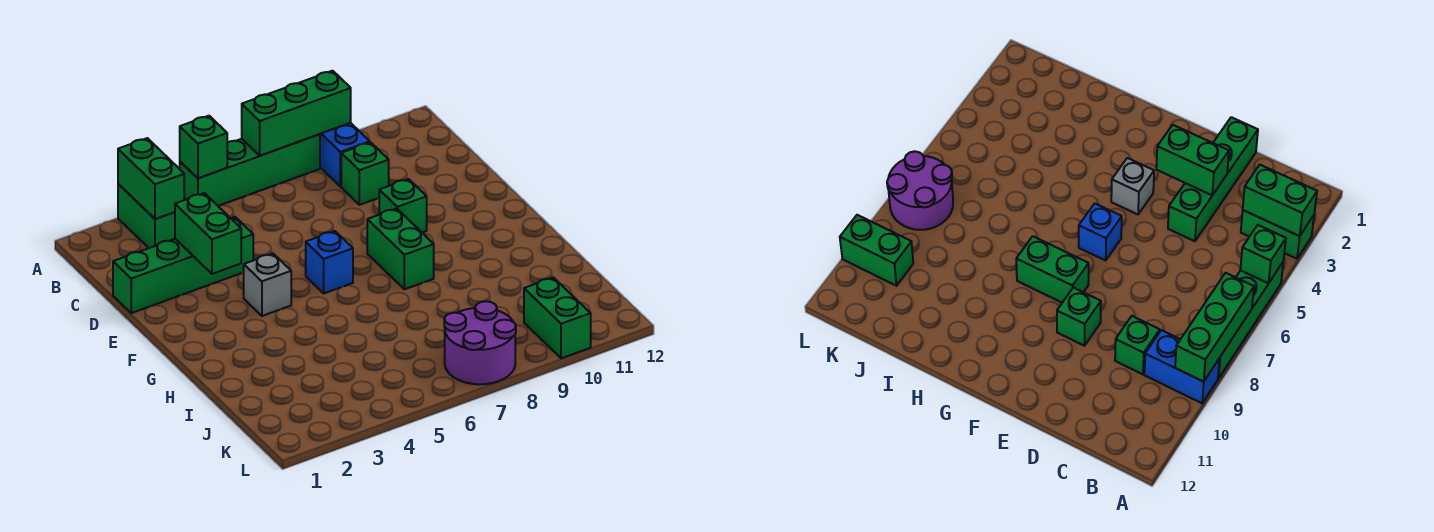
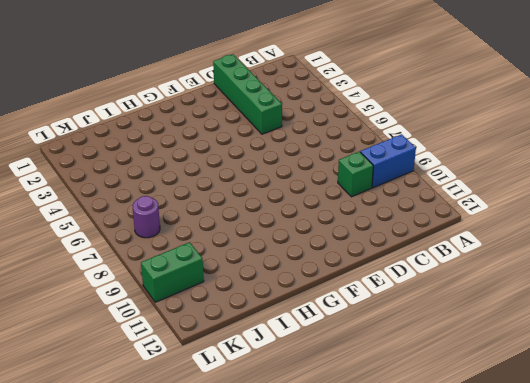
purple round brick K7 level 1 -> purple round brick K7:L8 level 1
none -> green brick A3:B3 level 1
none -> green brick A5:A8 level 1
none -> green brick E9 level 1

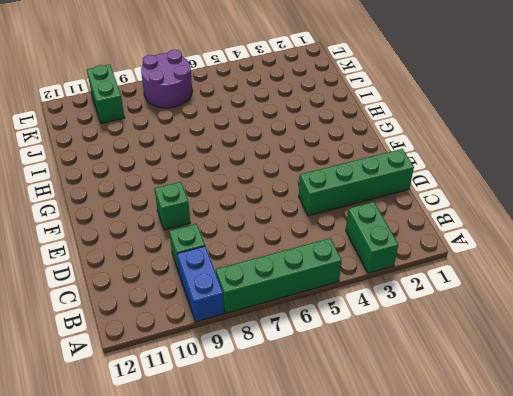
none -> grey brick F4 level 1
none -> blue brick F6 level 1
none -> green brick F8:G8 level 1

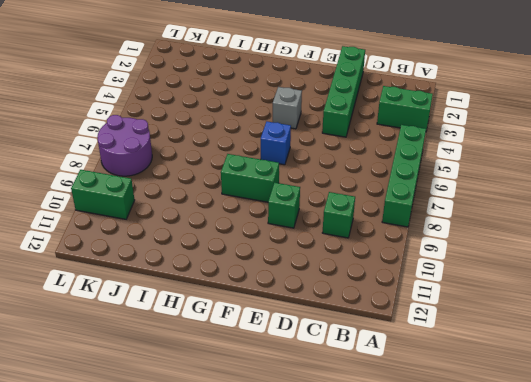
none -> blue brick A9:B9 level 1
none -> green brick A3:B3 level 2
none -> green brick A5 level 2

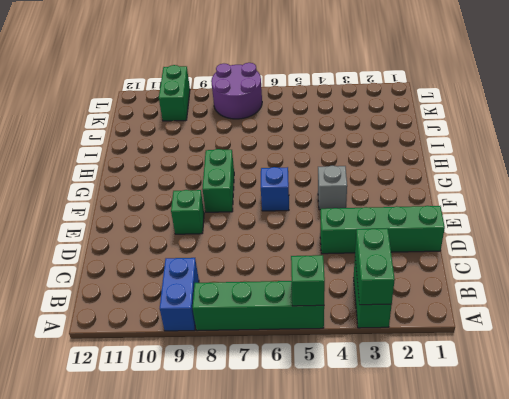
none -> green brick C9 level 1
none -> green brick A7:A9 level 2
none -> green brick D3:E3 level 2

